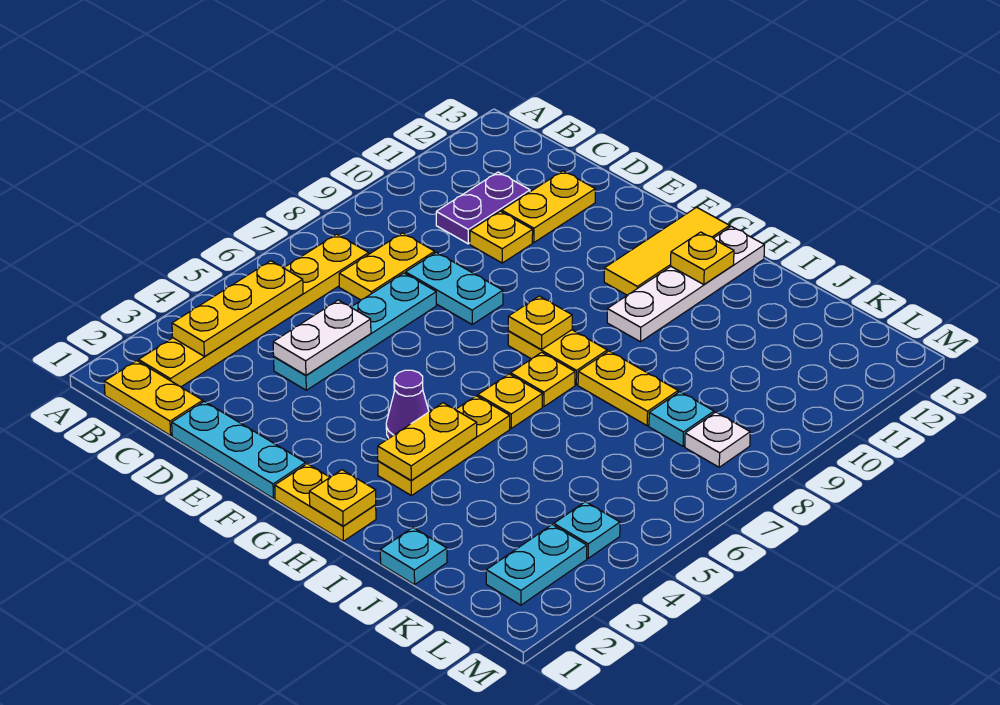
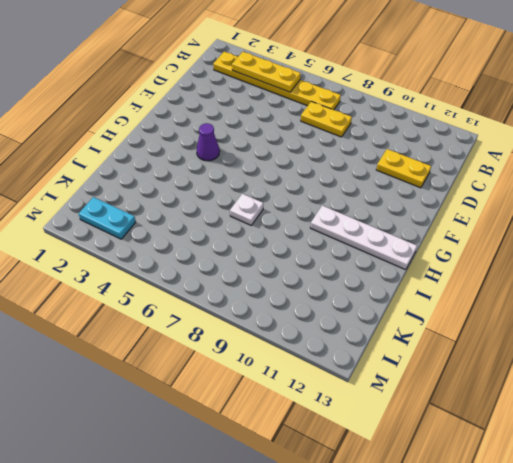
white plate I7 level 1 -> white plate L8 level 1
none -> yellow plate B1:C1 level 1
none -> purple plate C10:C11 level 1
none -> cyan plate D1:F1 level 1

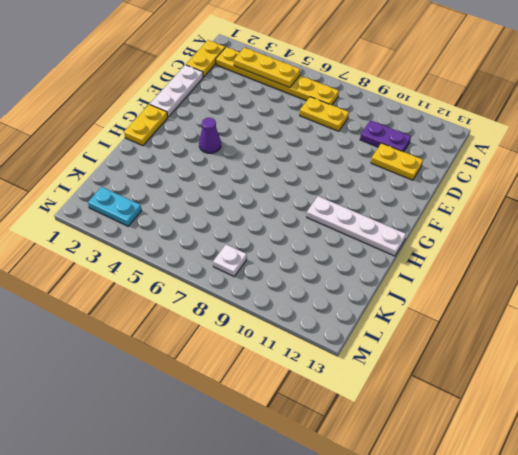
white plate D1:F1 level 1 -> cyan plate D1:F1 level 1
none -> cyan plate D4:D7 level 1
none -> cyan plate D8:E8 level 1
none -> yellow plate D10 level 1

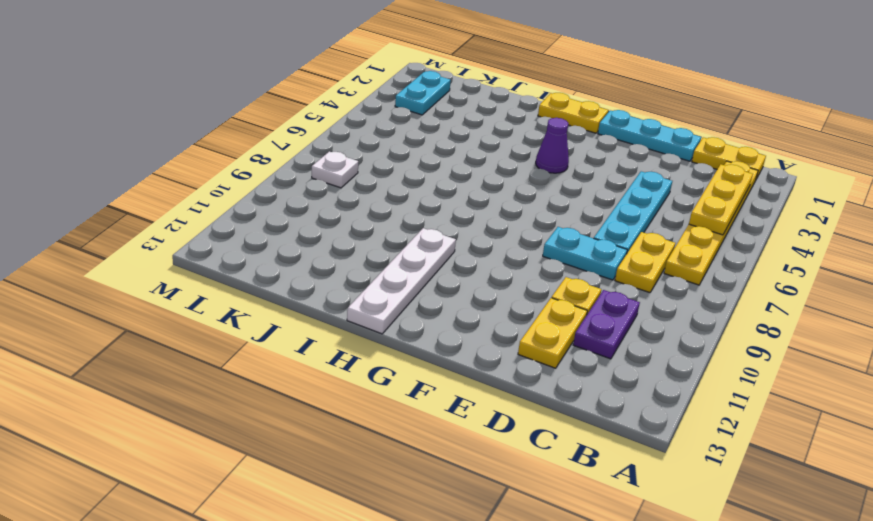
none -> yellow plate G8:H8 level 1
none -> yellow tile G11:G13 level 1
none -> yellow plate H3:H5 level 1

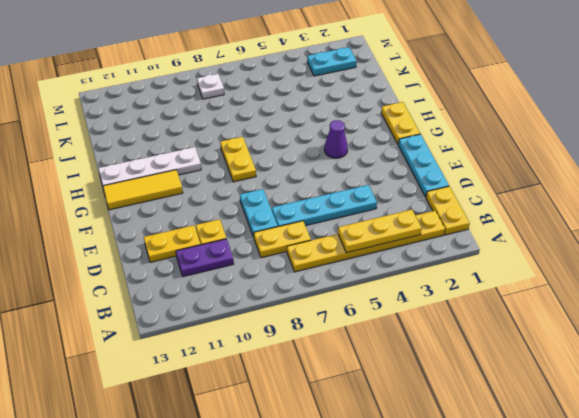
none -> yellow plate H3:H5 level 1
none -> yellow plate H6 level 1
none -> yellow plate H7 level 1

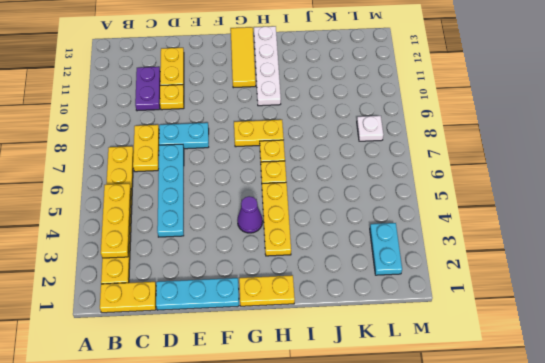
none -> yellow plate I8:J8 level 1
none -> cyan plate J1 level 1
none -> cyan plate K8 level 1

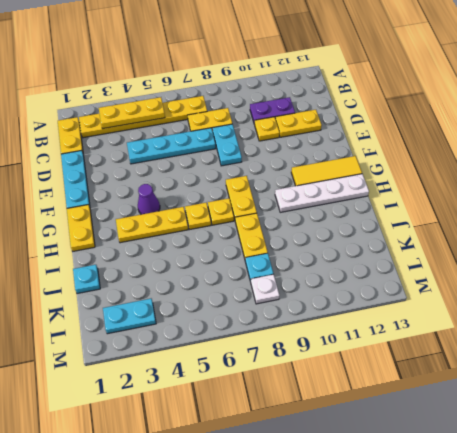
none -> cyan plate L4 level 1
none -> white plate D4:D5 level 2
none -> yellow plate G8 level 2

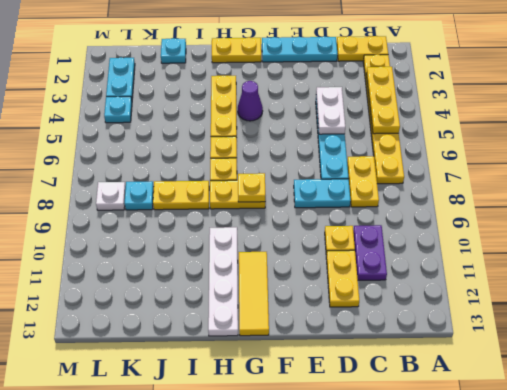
none -> yellow plate H1 level 2
none -> yellow plate H3:H4 level 2
none -> yellow plate H12 level 2

